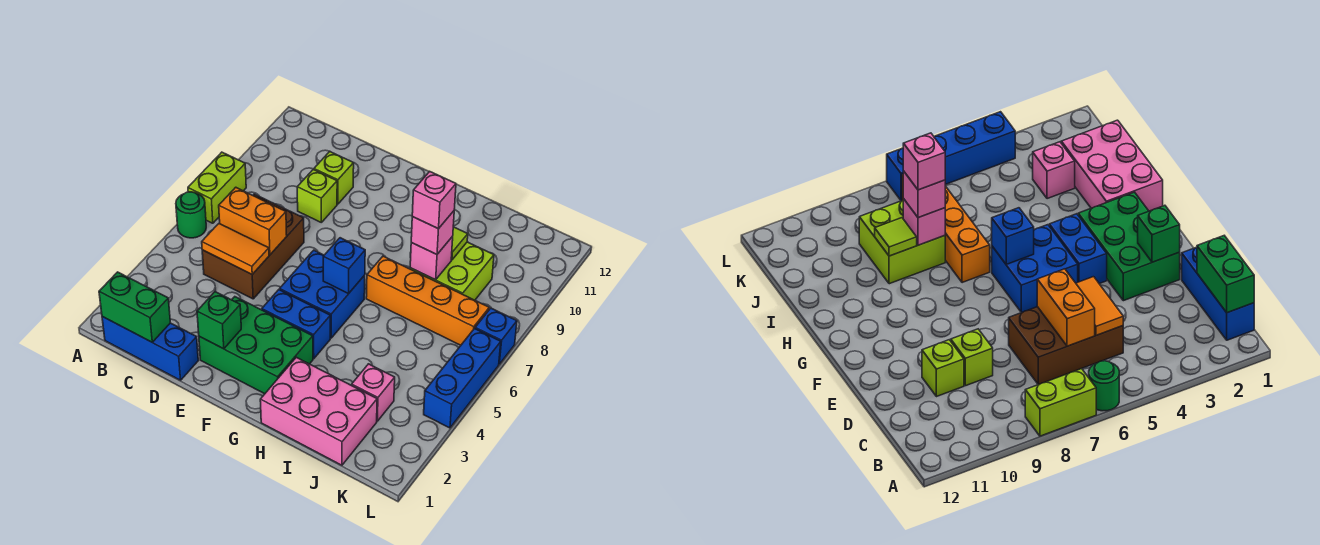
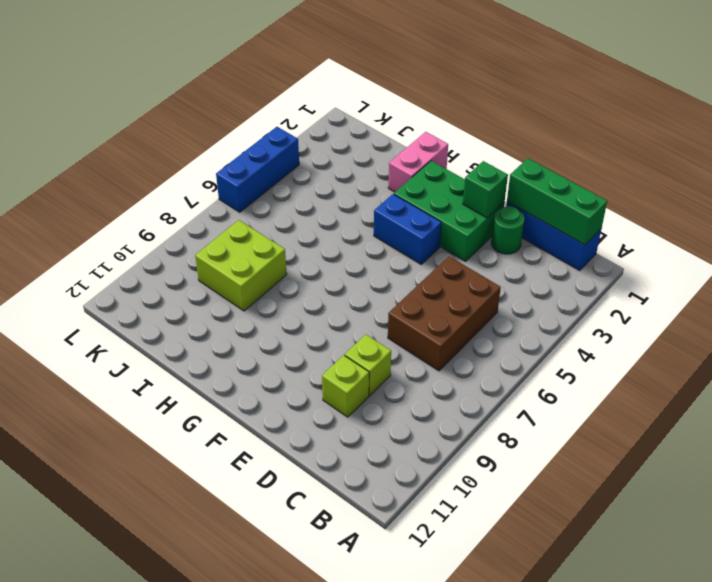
green brick B1:D1 level 2 -> green brick B1:C1 level 2
green round brick D2 level 1 -> green round brick A6 level 1
pink brick H1:H2 level 1 -> pink brick H1:J2 level 1
none -> lime brick A7:A8 level 1
none -> blue brick F5:G6 level 1
none -> orange brick H7:K7 level 1

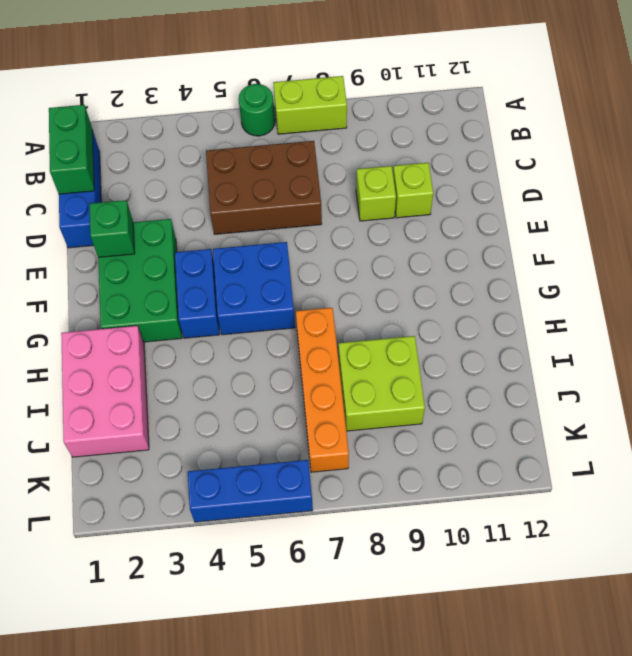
none -> pink brick J3 level 1
none -> blue brick L7 level 1
none -> orange tile C5:D5 level 2

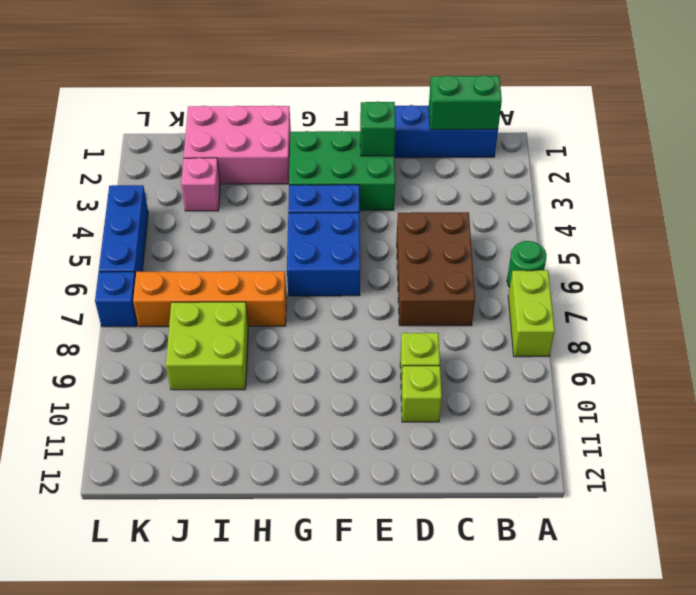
none -> orange tile C5:D5 level 2
none -> orange brick C6:D6 level 2
none -> blue brick G6 level 2

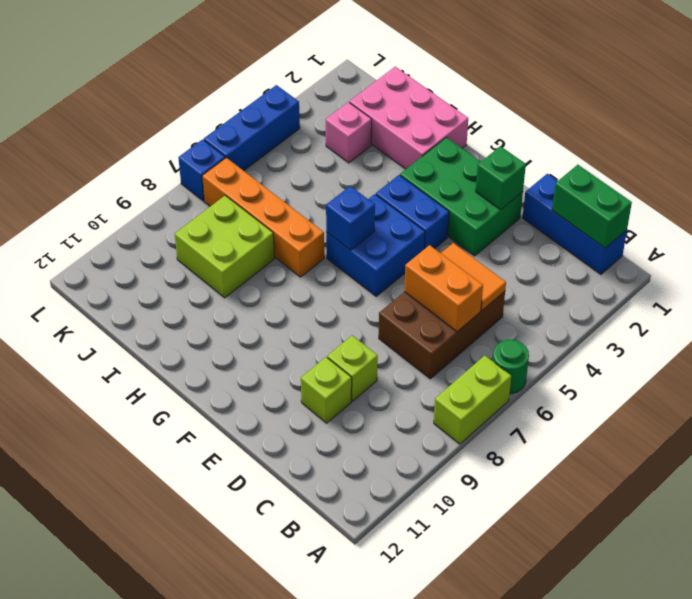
none -> pink brick I8 level 2
none -> lime tile I9 level 2
none -> pink brick I8 level 3

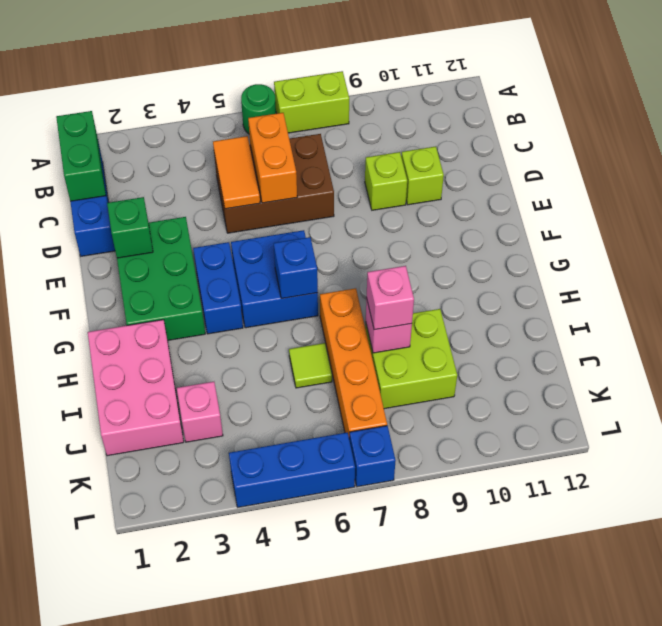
lime tile I6 level 1 -> lime tile I9 level 2
none -> pink brick I8 level 4

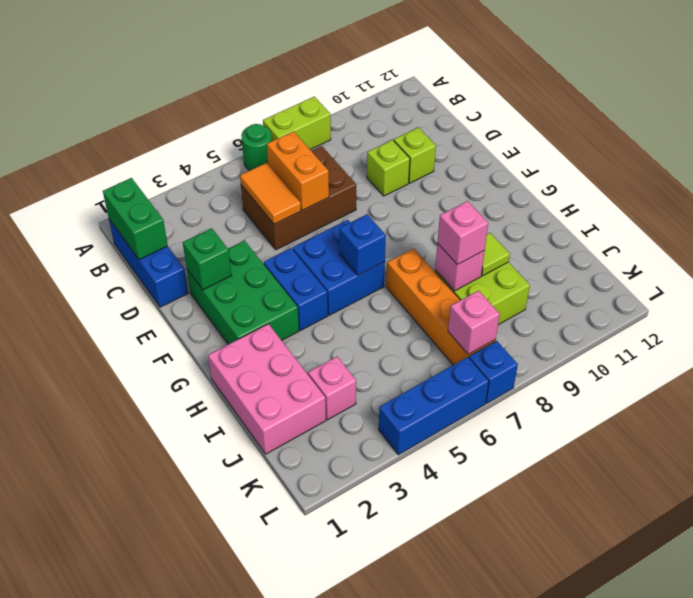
pink brick K7 level 2 -> pink brick I8 level 4

